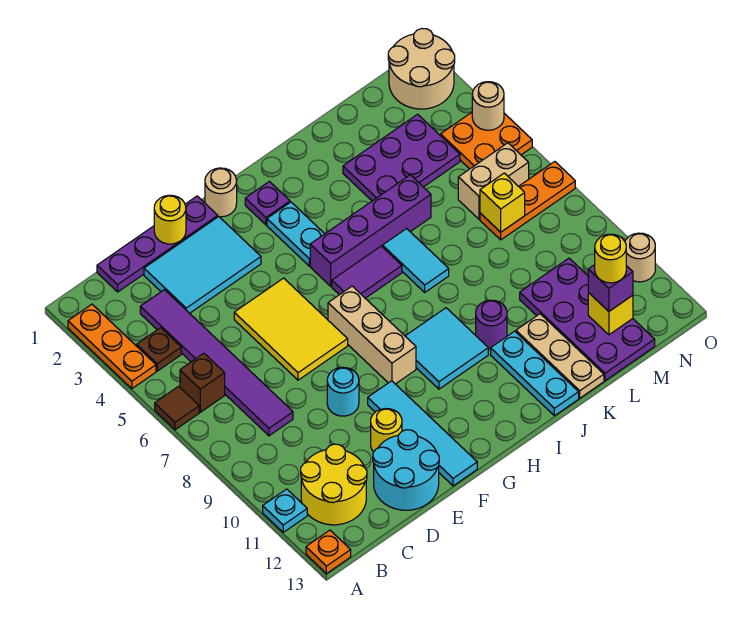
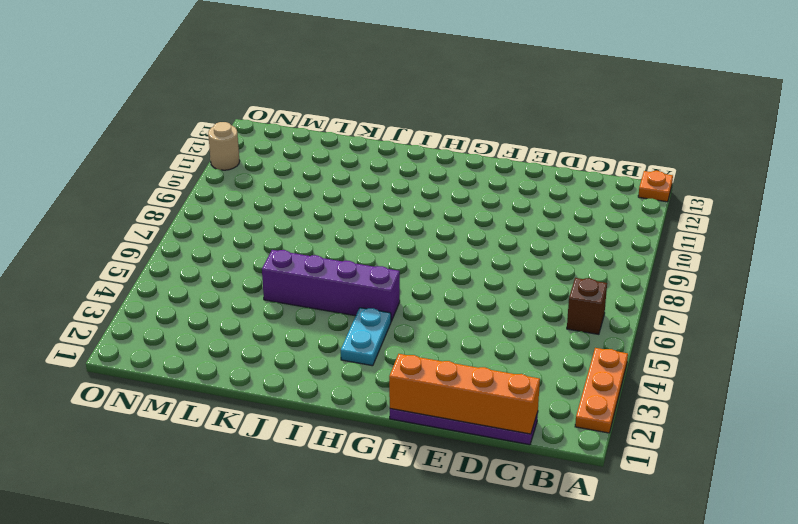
orange brick C1:F1 level 2 -> yellow round brick E1 level 2
none -> brown tile A6 level 1
none -> cyan plate A11 level 1
none -> brown plate B4 level 1
none -> yellow round brick B11:C12 level 1

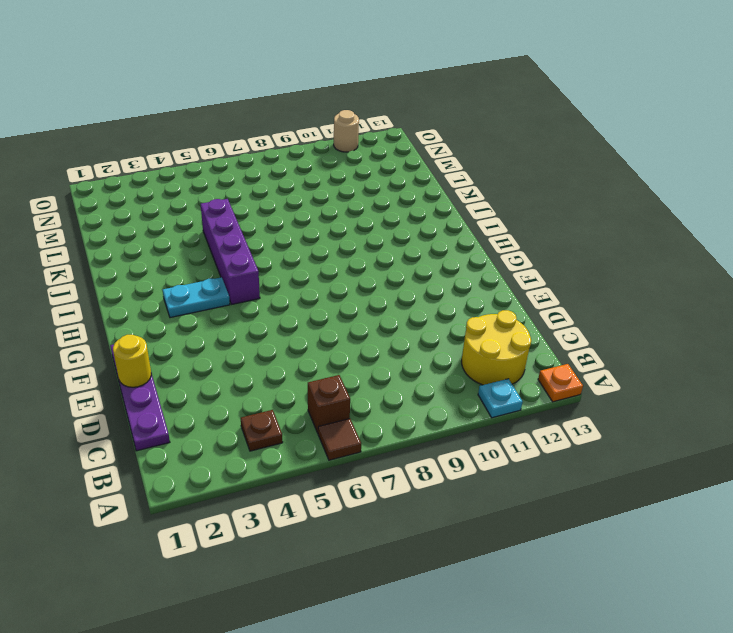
none -> orange plate A2:A4 level 1
none -> purple tile C3:C8 level 1
none -> cyan tile D2:F3 level 1
none -> cyan round brick D12:E13 level 1

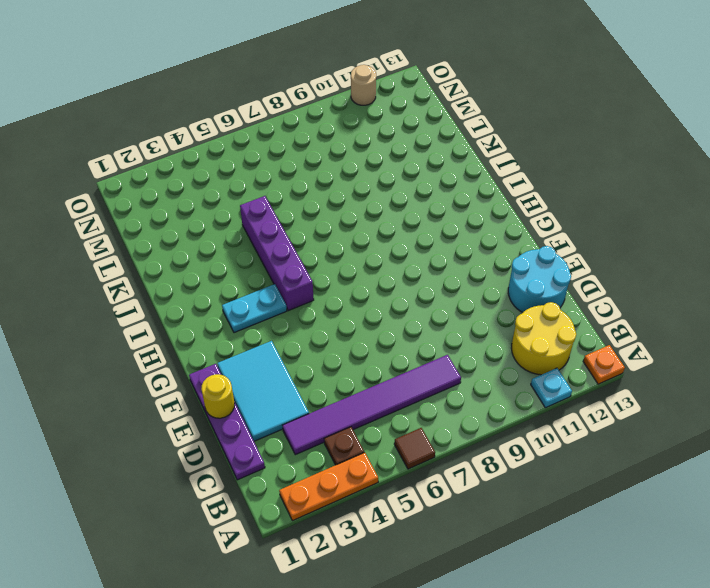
none -> brown brick B6 level 1
none -> yellow tile E5:F7 level 1
none -> cyan round brick E9 level 1
none -> yellow round brick E11 level 1

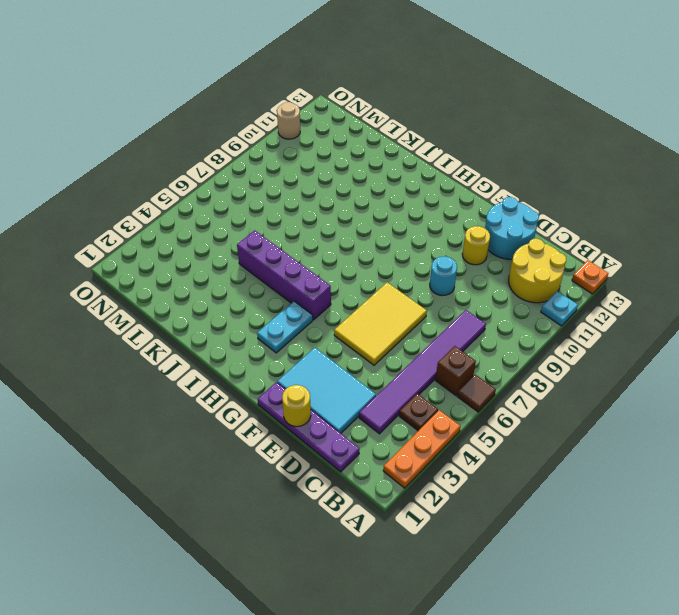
none -> cyan tile F10:F13 level 1
none -> tan round brick G1 level 1
none -> tan brick G7:G9 level 1
none -> purple plate H2 level 1

